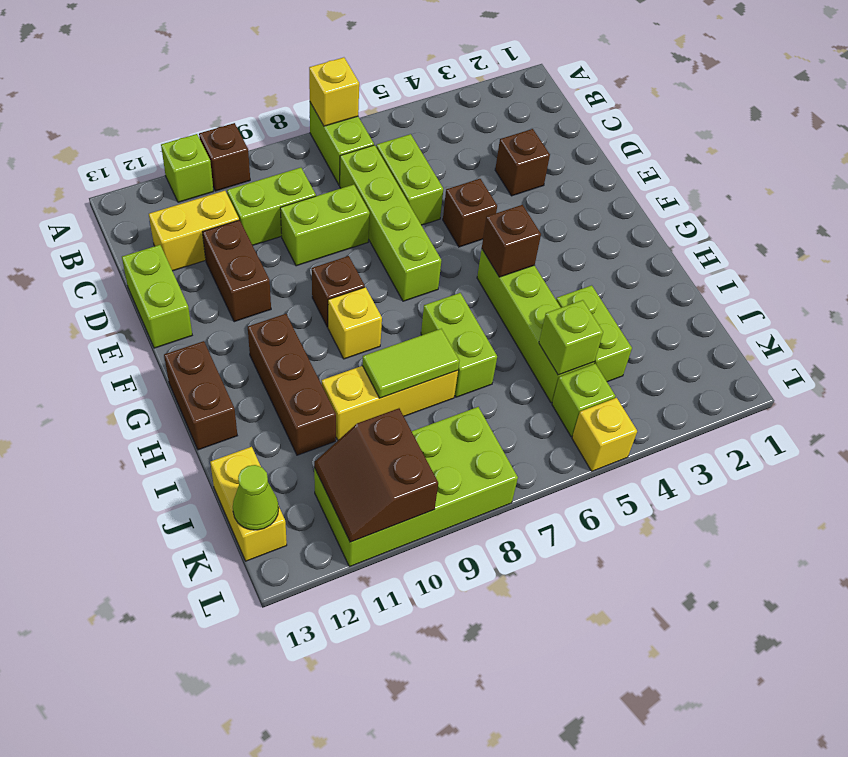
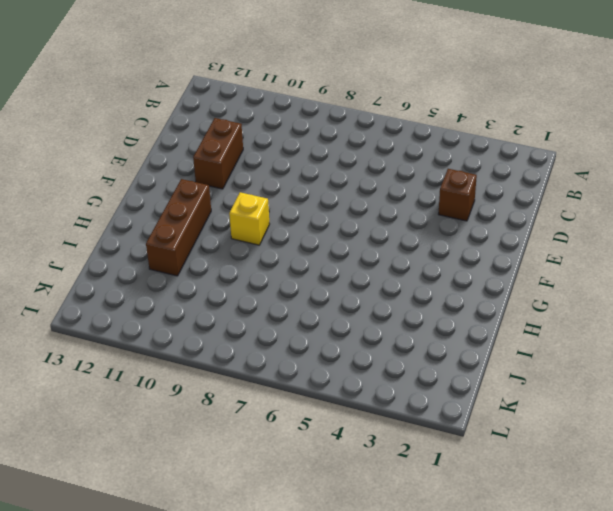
none -> lime brick A7:B7 level 1
none -> brown brick A10 level 1
none -> lime brick A11 level 1
none -> lime brick C6:D6 level 1

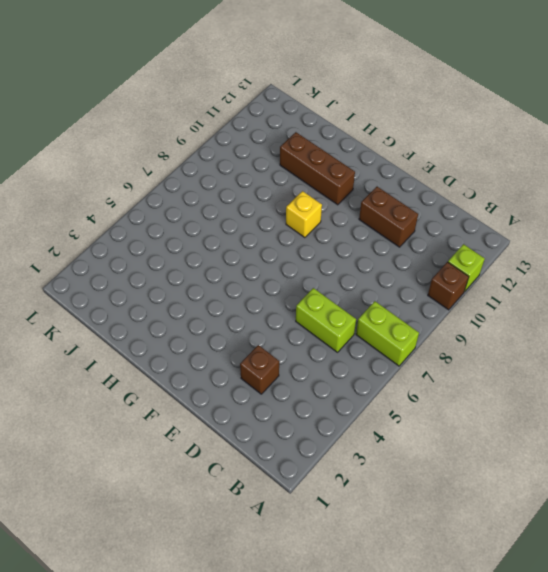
none -> lime brick C7:F7 level 1
none -> lime brick C9:C10 level 1
none -> yellow brick C11:C12 level 1
none -> lime brick D8:D9 level 1

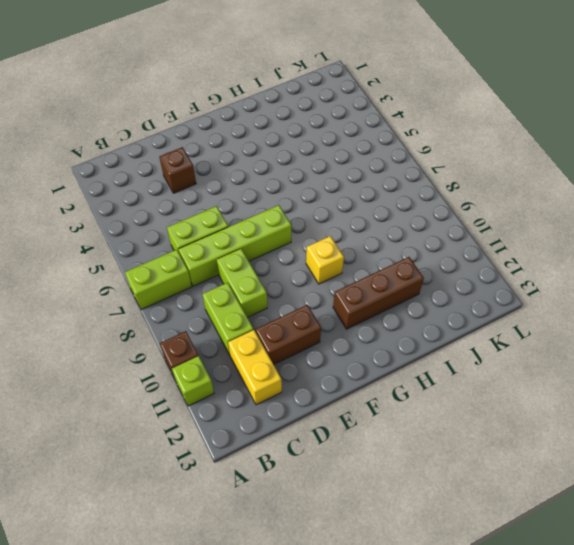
none -> lime brick D13:E13 level 1
none -> brown brick E5 level 1
none -> brown brick F9 level 1
none -> lime brick G5:J5 level 1

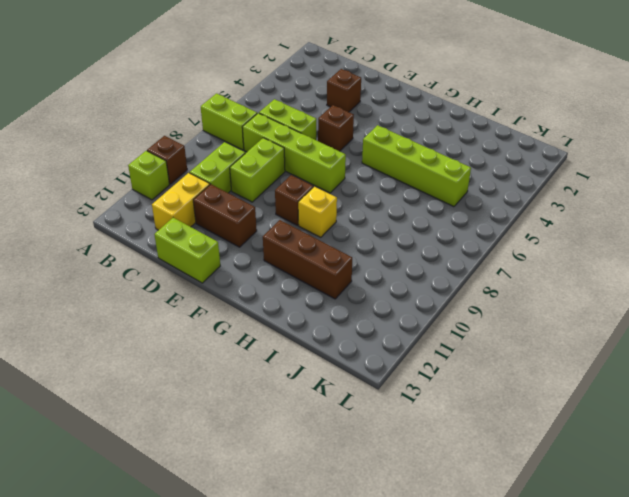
none -> brown brick G13:H13 level 1
none -> lime brick H7:I7 level 1
none -> lime brick I4:J4 level 1
none -> yellow brick I8:I10 level 1

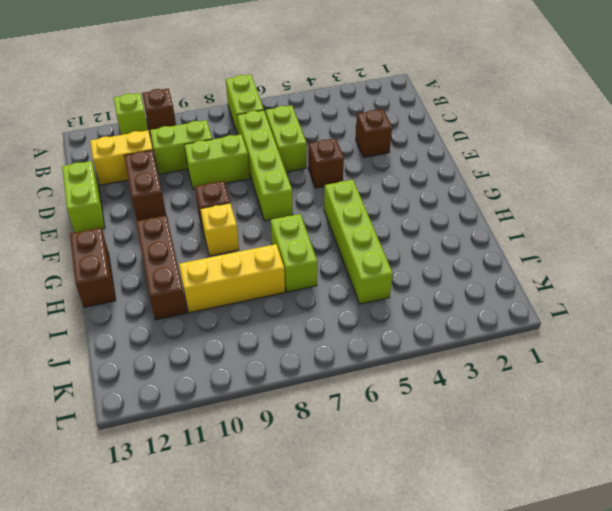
none -> lime brick I4:J4 level 1
none -> yellow brick J13:K13 level 1
none -> lime brick K5 level 1
none -> lime brick K8:L11 level 1

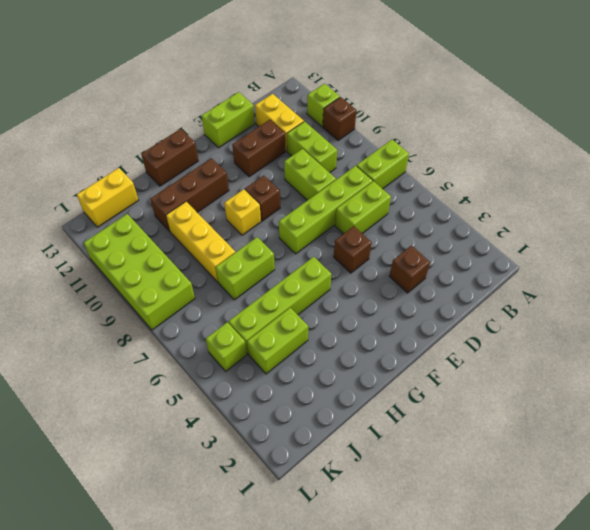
none -> yellow brick L5 level 1
none -> yellow brick A7 level 2
none -> brown brick G5 level 2
none -> lime tile I8:I9 level 2

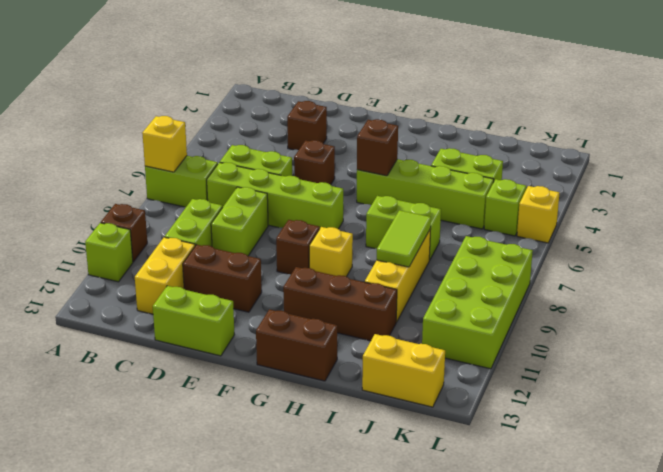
none -> lime brick J5 level 2
none -> brown slope K10:L11 level 2 top 10
none -> lime cone K13 level 2

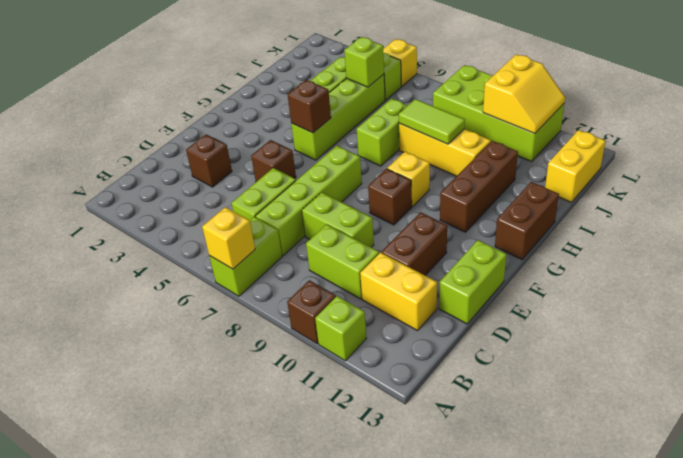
yellow slope K10:L11 level 2 top 10 -> brown slope K10:L11 level 2 top 10
none -> lime cone K13 level 2

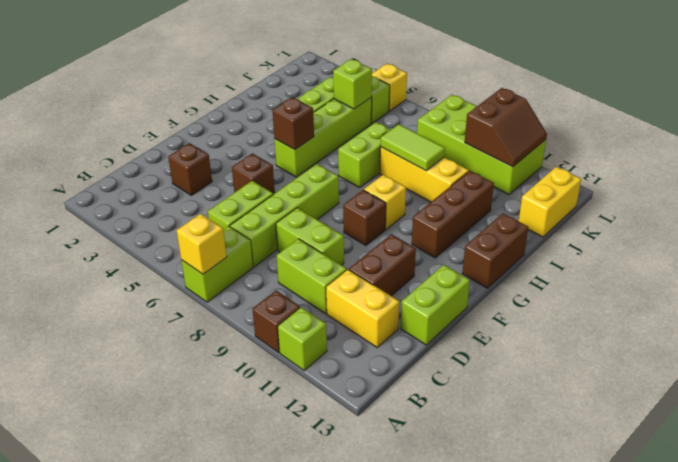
none -> lime cone K13 level 2

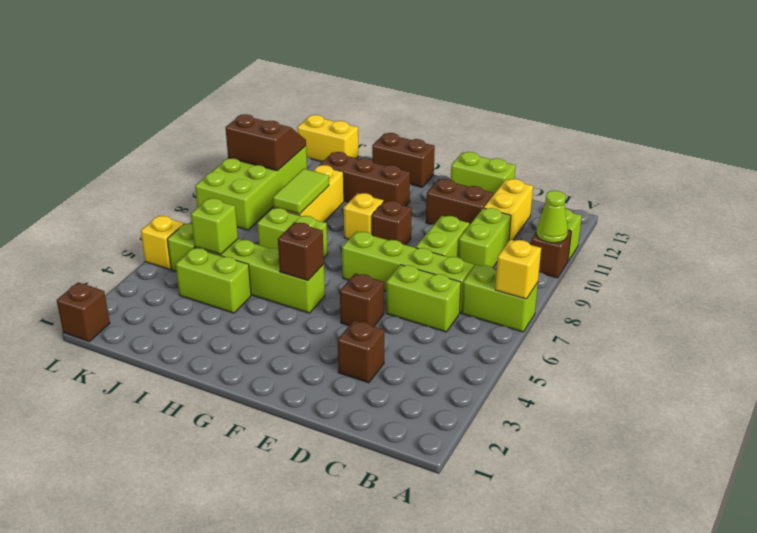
lime cone A10 level 2 -> lime cone K13 level 2
brown brick L1 level 1 -> none

